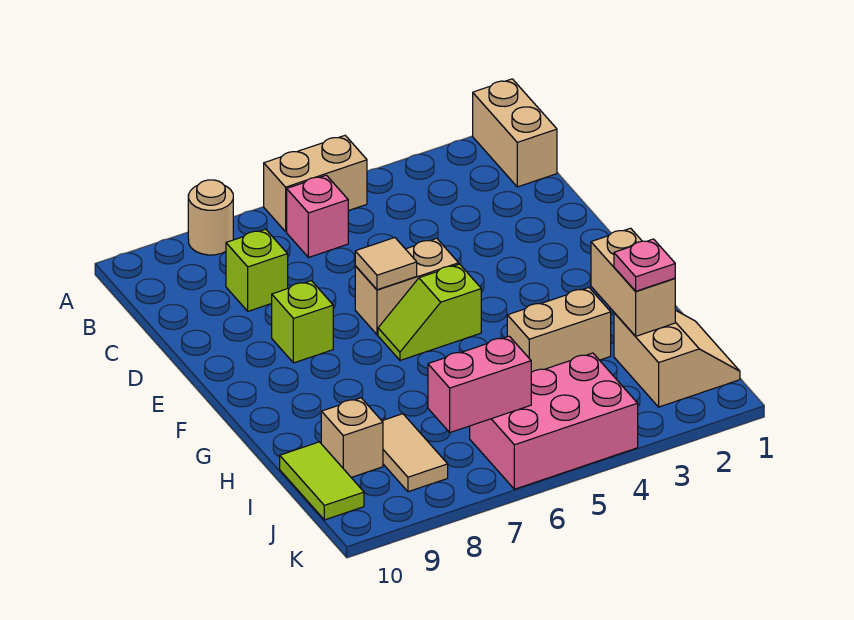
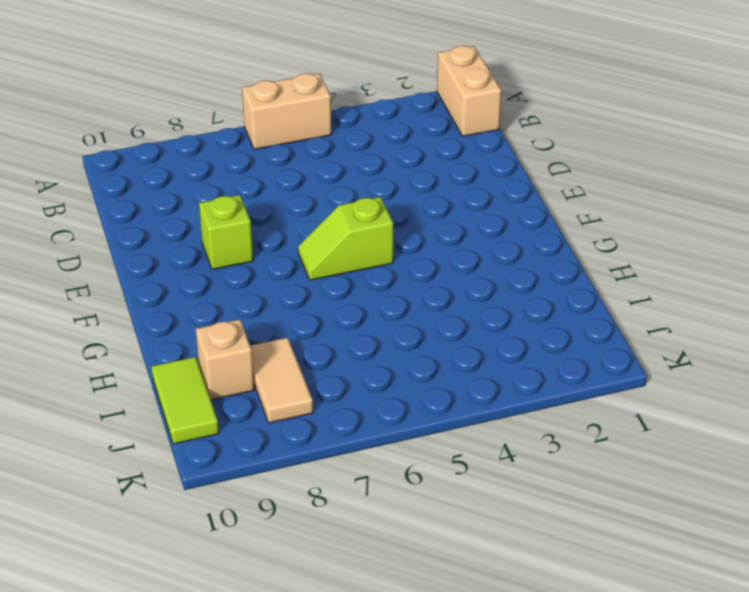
none -> tan round brick A8 level 1
none -> pink brick B6 level 1
none -> lime brick C8 level 1

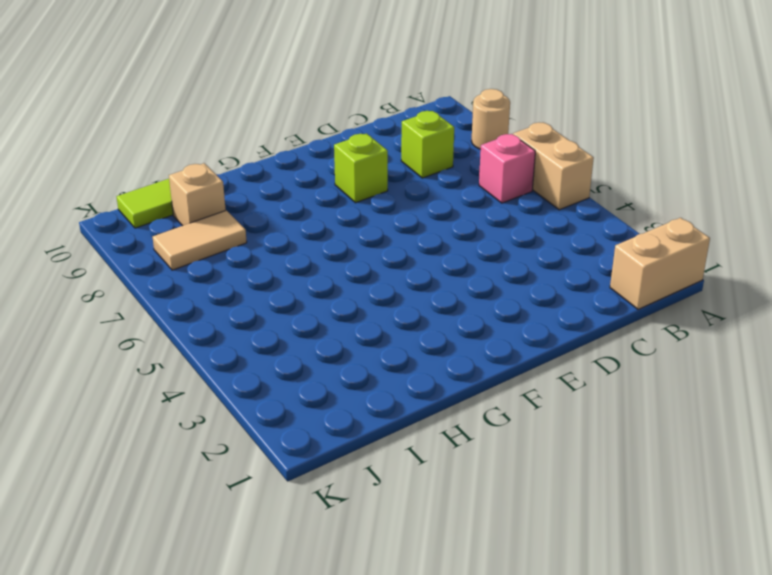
none -> tan brick E5:E6 level 1
none -> lime slope F5:F6 level 1 top 5
none -> tan brick H3:H4 level 1

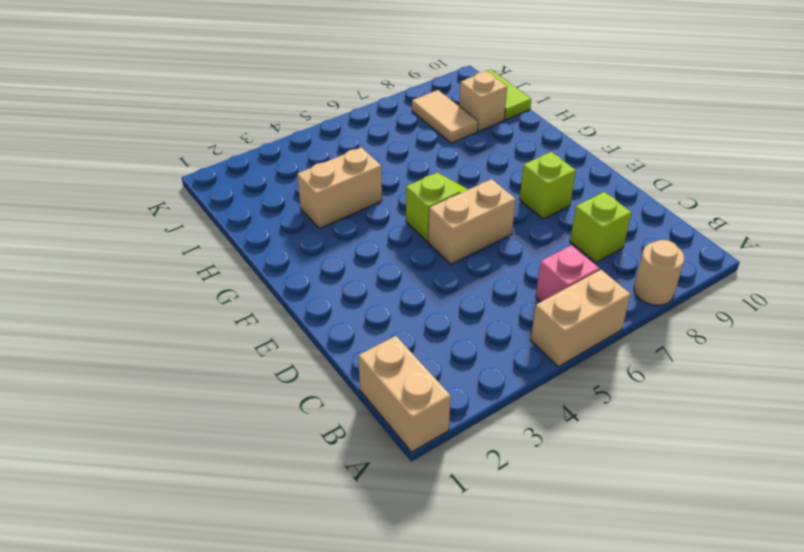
none -> tan slope I1:J2 level 1 top 2
none -> pink brick J4:K6 level 1
none -> tan tile E6 level 2

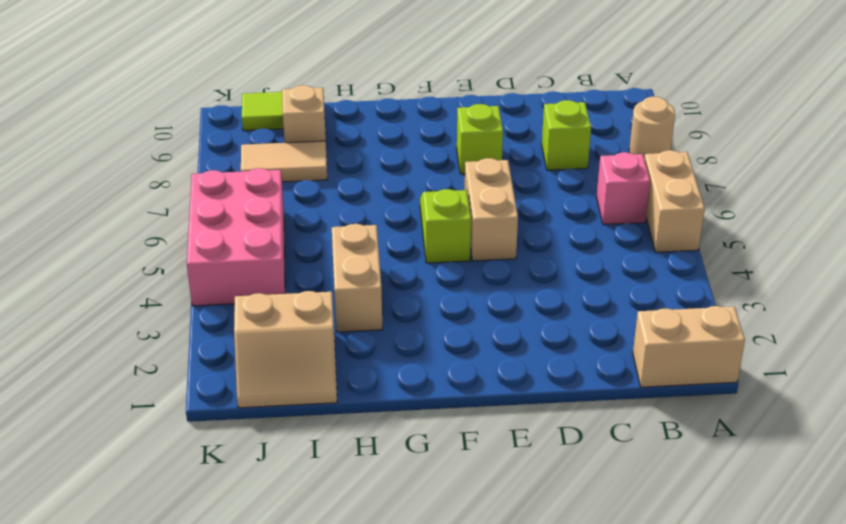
none -> tan tile E6 level 2
none -> tan brick H2:I2 level 2
none -> pink brick J6:J7 level 2

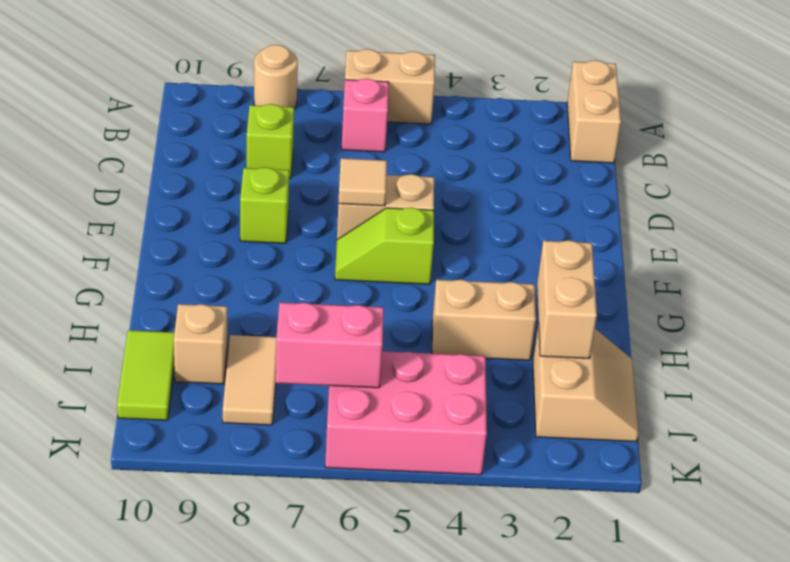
none -> pink plate I2 level 3

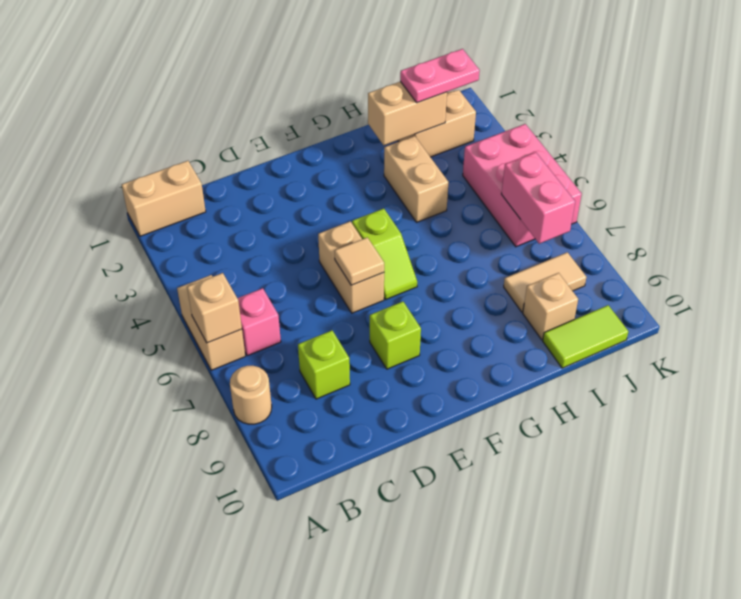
tan brick A6 level 2 -> none
pink plate I2:J2 level 3 -> pink plate I2 level 3

